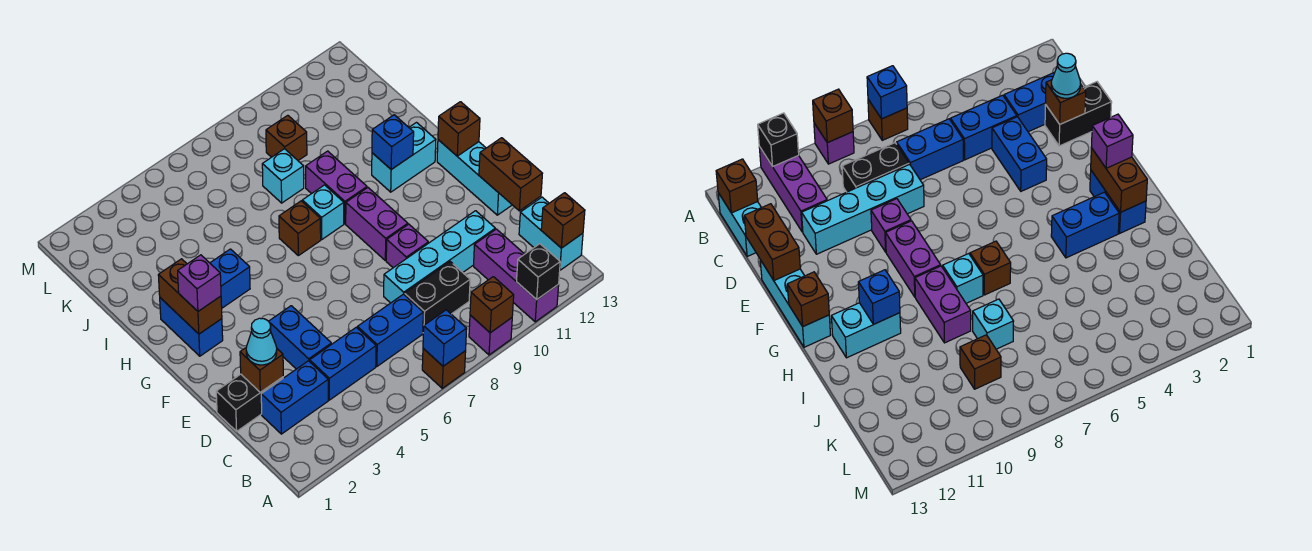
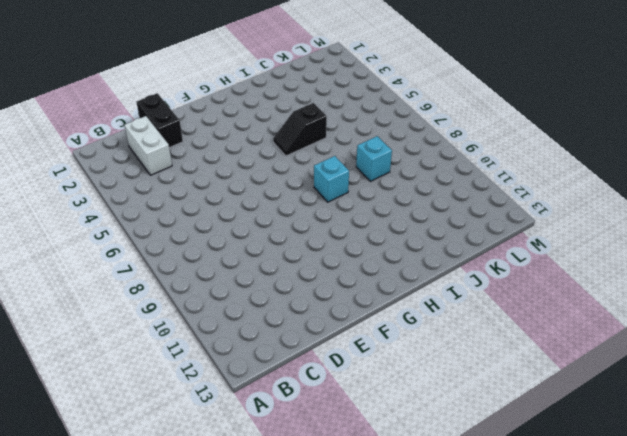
white brick C2:C3 level 1 -> blue brick C2:C3 level 1
black slope H5:I5 level 1 top I -> none
none -> brown brick A7 level 1
none -> purple brick A9 level 1
none -> purple brick A11:C11 level 1
none -> cyan brick B13:C13 level 1

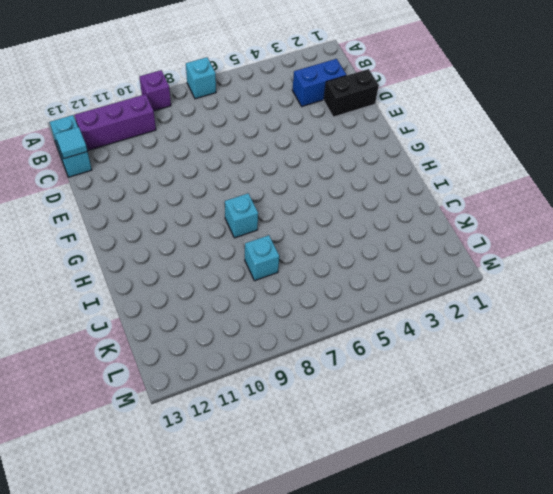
cyan brick A7 level 1 -> brown brick A7 level 1
purple brick B10:B12 level 1 -> purple brick A11:C11 level 1
cyan tile C13 level 2 -> none
none -> blue brick C4:C5 level 1
none -> blue brick C6:C7 level 1
none -> black brick C8:C9 level 1
none -> blue brick D4:E4 level 1

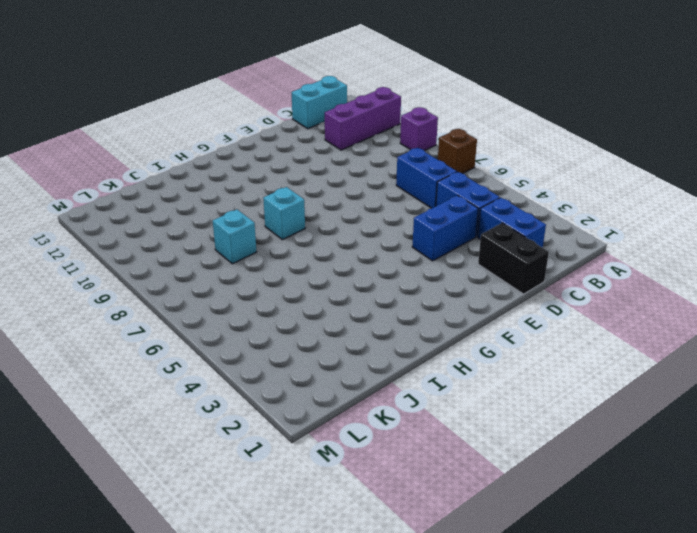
none -> black brick C8:C9 level 1
none -> cyan brick D8:D11 level 1
none -> purple brick E9 level 1
none -> cyan brick E13:G13 level 1

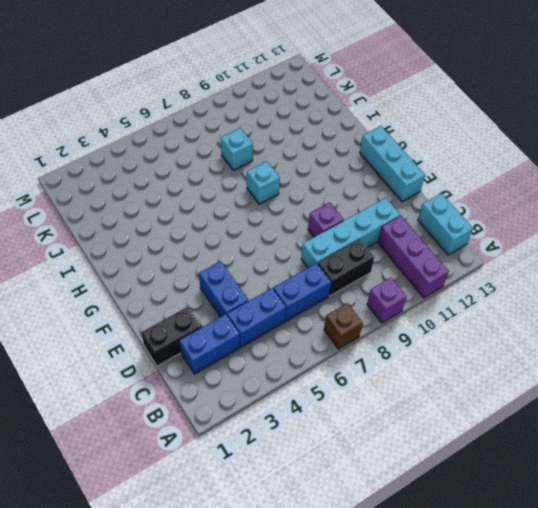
none -> purple brick F9:G9 level 1
none -> blue brick G2:H2 level 1
none -> blue brick H3:H4 level 1
none -> brown brick H7 level 1

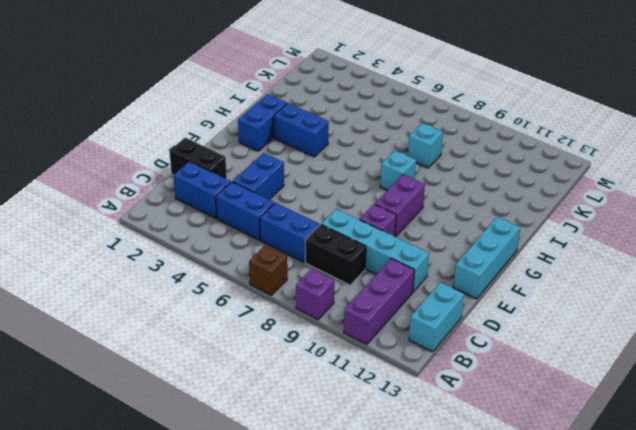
none -> brown brick H7 level 1
none -> purple brick H9:I9 level 1
none -> cyan brick H11:H12 level 1
none -> brown brick K9 level 1

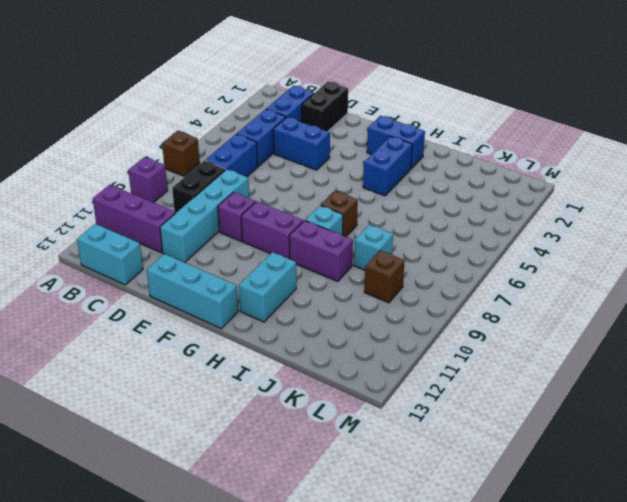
none -> blue brick A7 level 2
none -> brown brick A9 level 2
none -> black brick A11 level 2
none -> brown brick B13 level 2

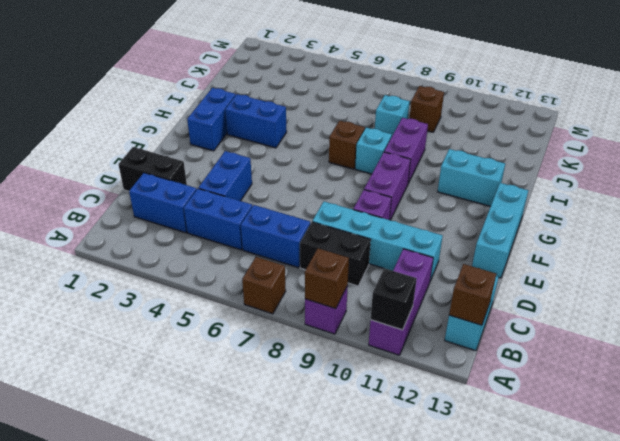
none -> blue brick A7 level 2
none -> brown brick D2 level 2
none -> brown brick D13:E13 level 2
none -> brown brick G2:H2 level 2

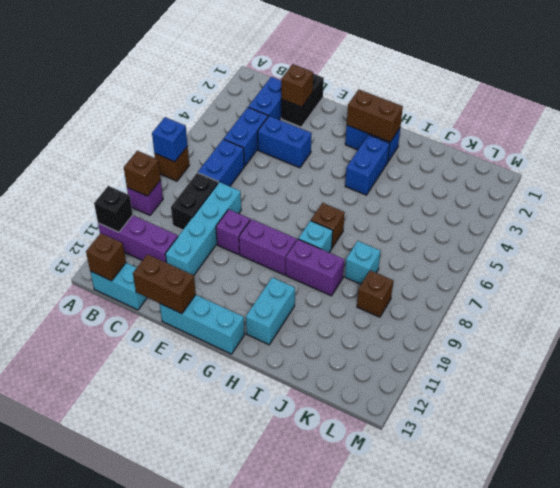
none -> brown brick G13 level 2
none -> blue brick H11 level 2
none -> cyan cone D2 level 3
none -> purple brick G2 level 3

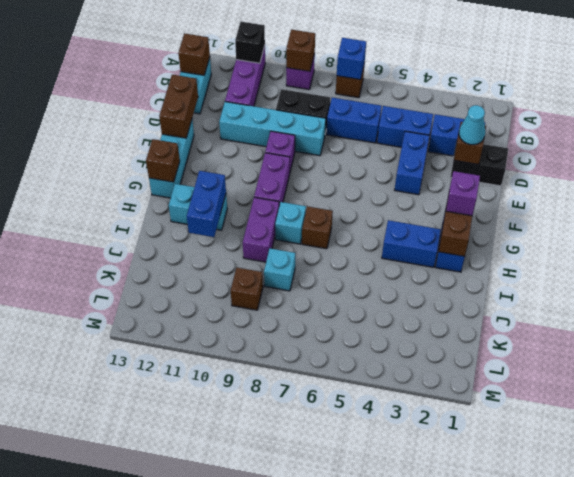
blue brick H11:I11 level 2 -> blue brick H11 level 2

